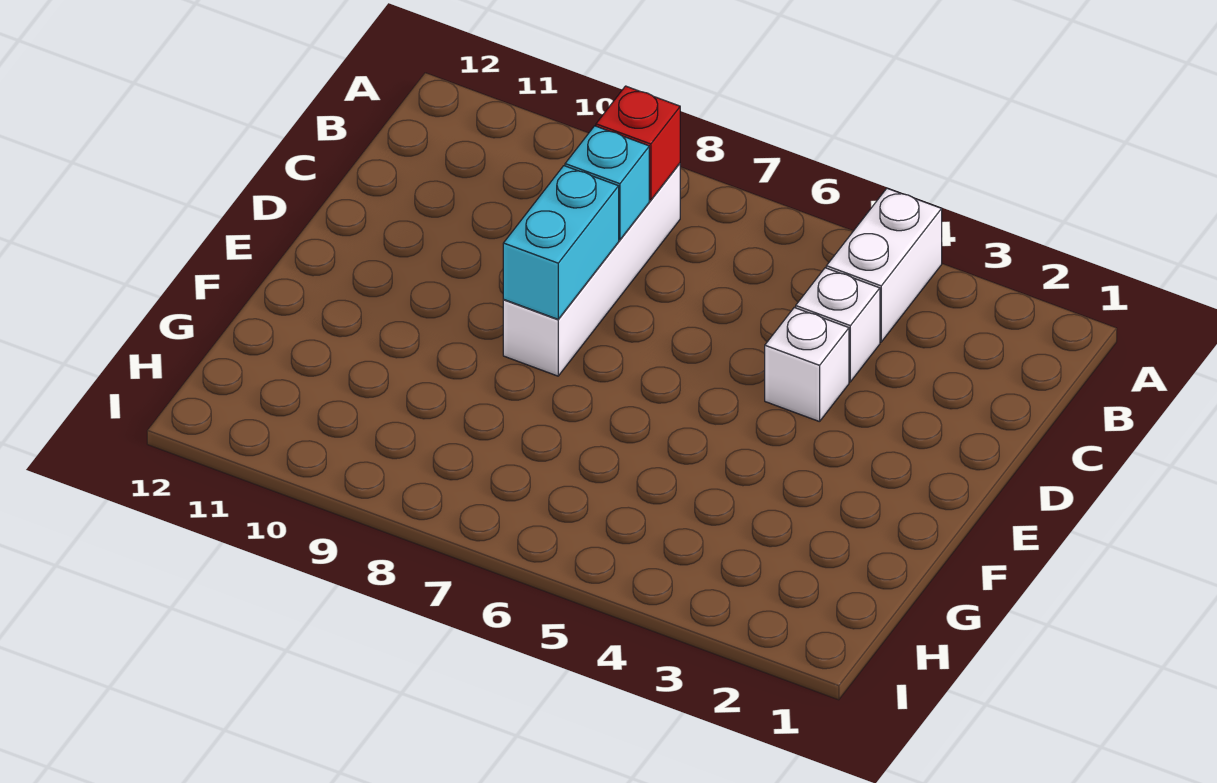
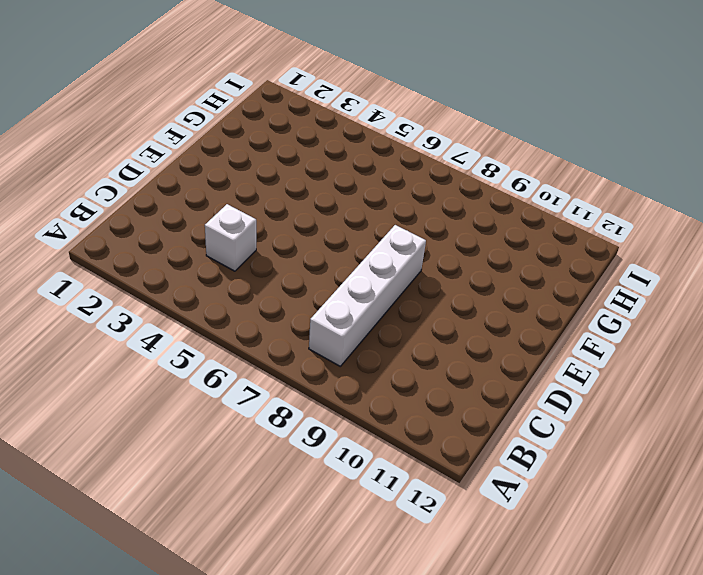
none -> white brick A4:B4 level 1
none -> white brick D4 level 1

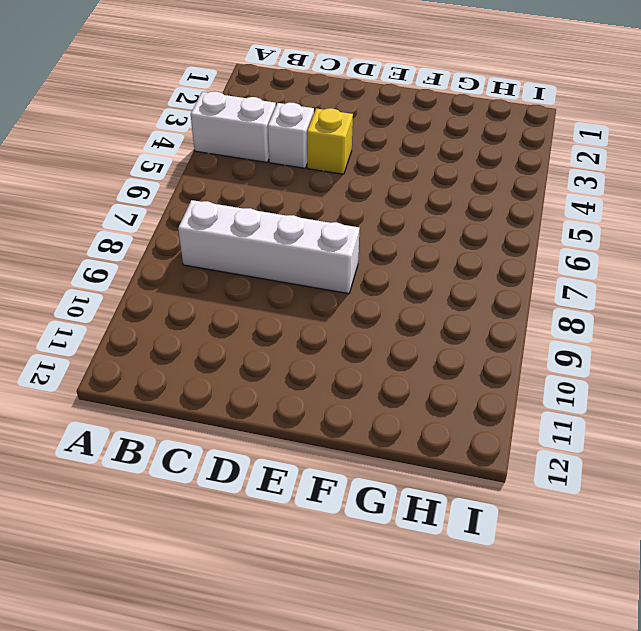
yellow brick D4 level 1 -> white brick D4 level 1
none -> red brick B8 level 2
none -> cyan brick C8 level 2

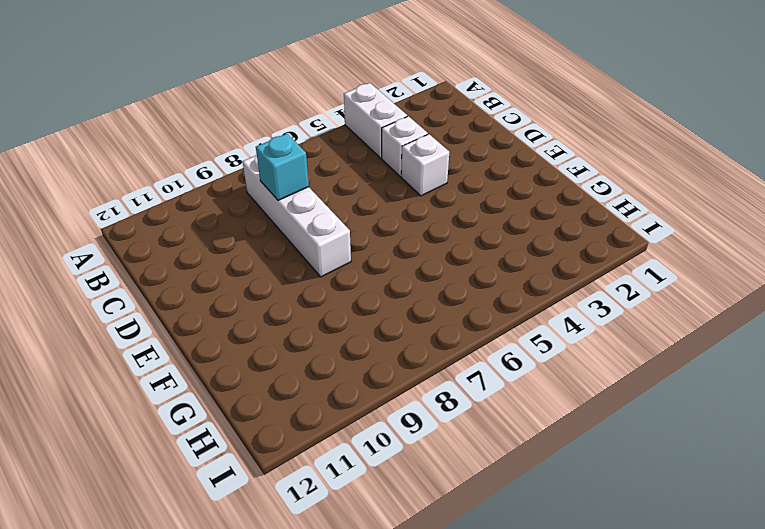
none -> red brick B8 level 2
none -> cyan brick D8:E8 level 2

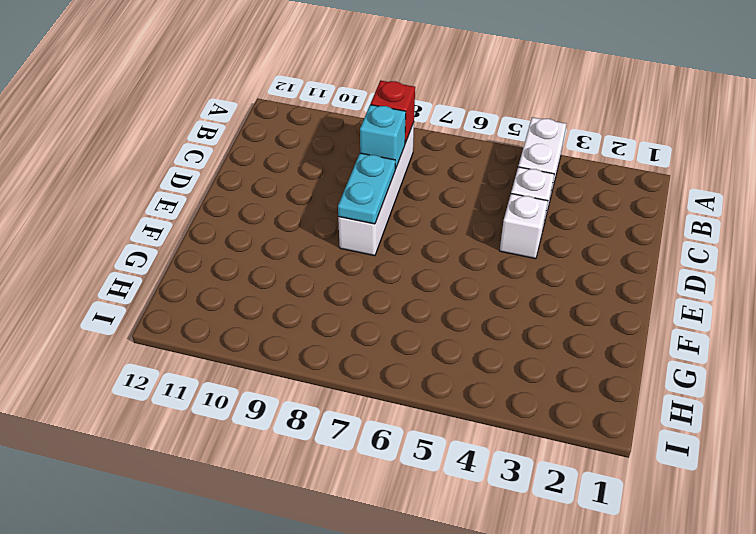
cyan plate D8:E8 level 2 -> cyan brick D8:E8 level 2

